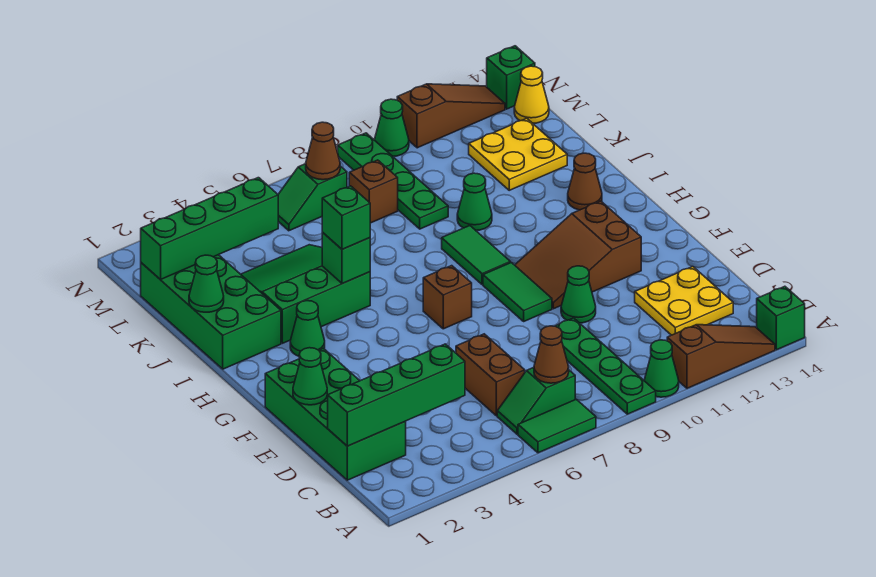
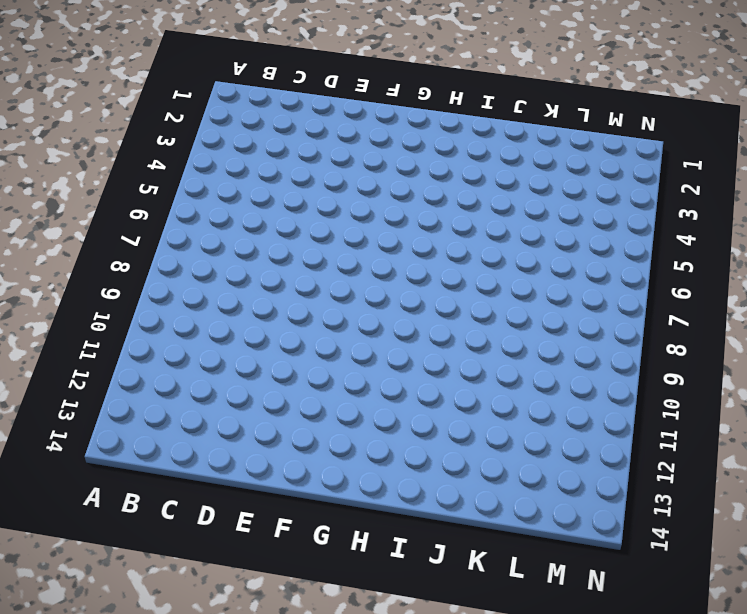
none -> green tile A6:A7 level 1
none -> green plate A9:D9 level 1
none -> green cone A10 level 1
none -> brown slope A11:A13 level 1 top 11

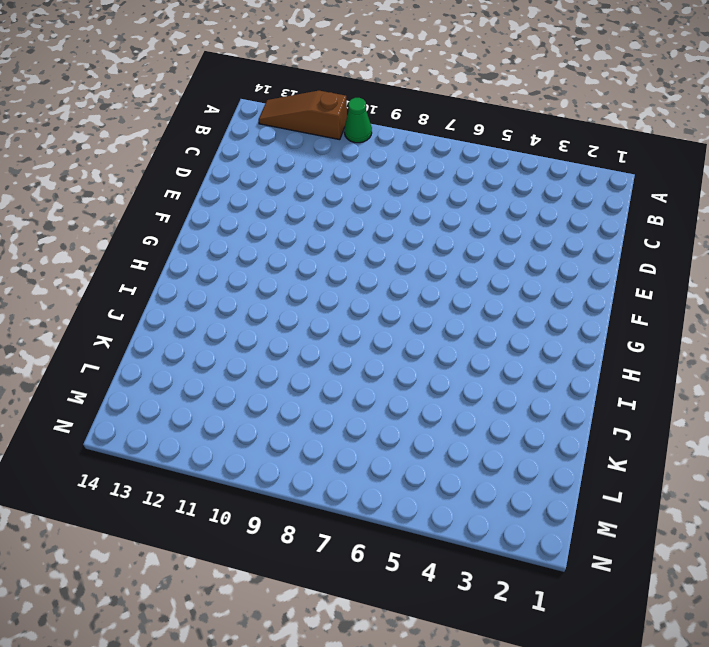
none -> green tile A6:A7 level 1
none -> green plate A9:D9 level 1
none -> green brick A14 level 1
none -> green slope B6:B7 level 1 top 7

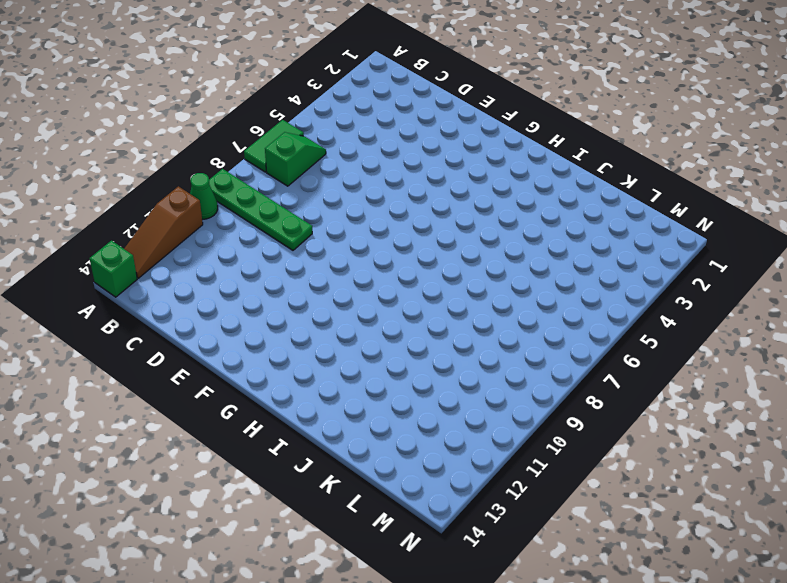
none -> green brick C1:F2 level 1
none -> brown brick C6:D6 level 1
none -> yellow plate C12:D13 level 1
none -> green cone E10 level 1

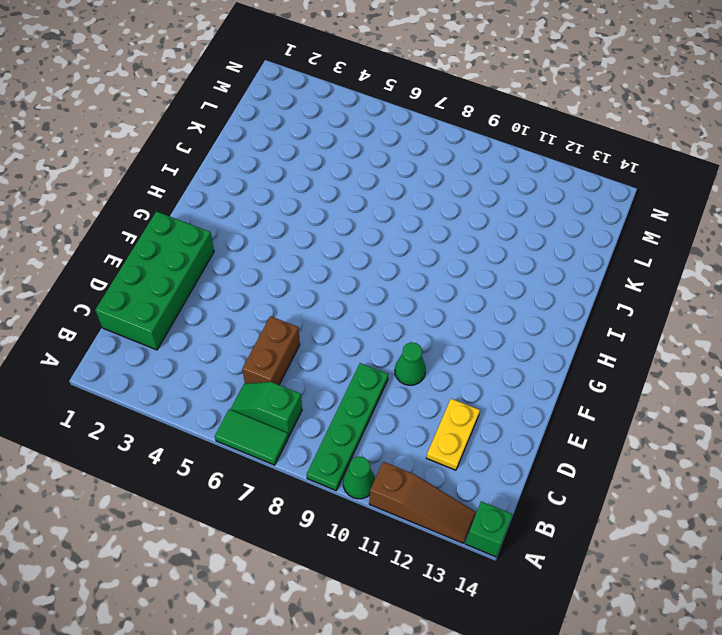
yellow plate C12:D12 level 1 -> yellow plate C12:D13 level 1
none -> green tile F9:G9 level 1
none -> brown slope F10:G12 level 1 top 12
none -> brown brick G7 level 1
none -> green cone H3 level 1

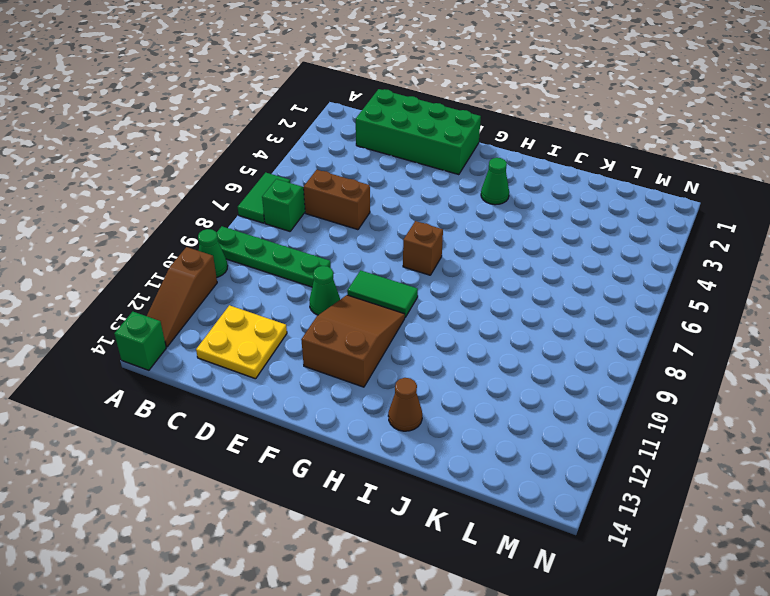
none -> green tile H9:I9 level 1
none -> green brick I1:L2 level 1
none -> green slope I3:K5 level 1 top I
none -> green cone J10 level 1

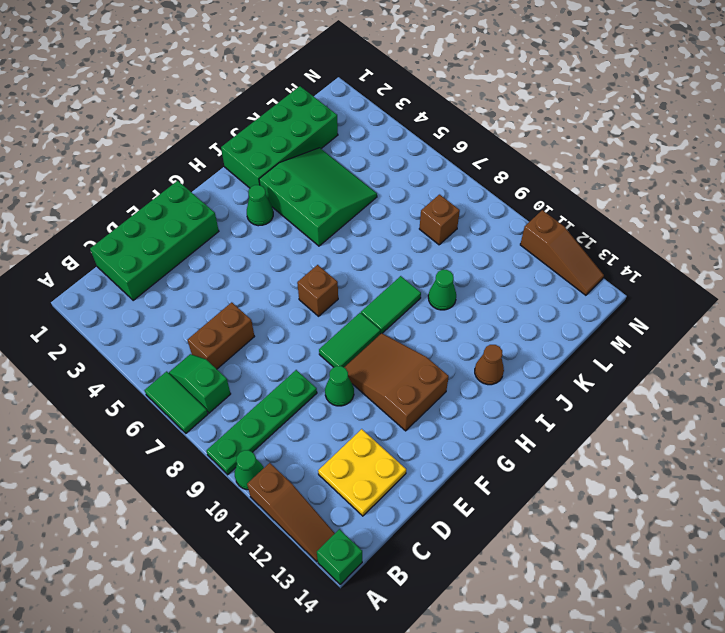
none -> green plate K9:N9 level 1
none -> yellow plate K12:L13 level 1
none -> green slope M6:M7 level 1 top 7
none -> yellow cone M14 level 1

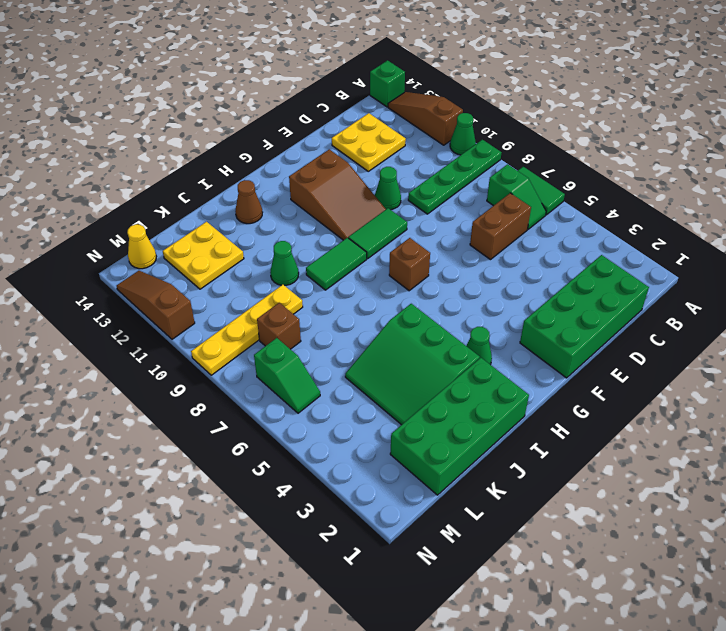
yellow plate K9:N9 level 1 -> green plate K9:N9 level 1
none -> green cone N10 level 1
none -> green brick N14 level 1
none -> brown cone B7 level 2
none -> green brick C1:C4 level 2

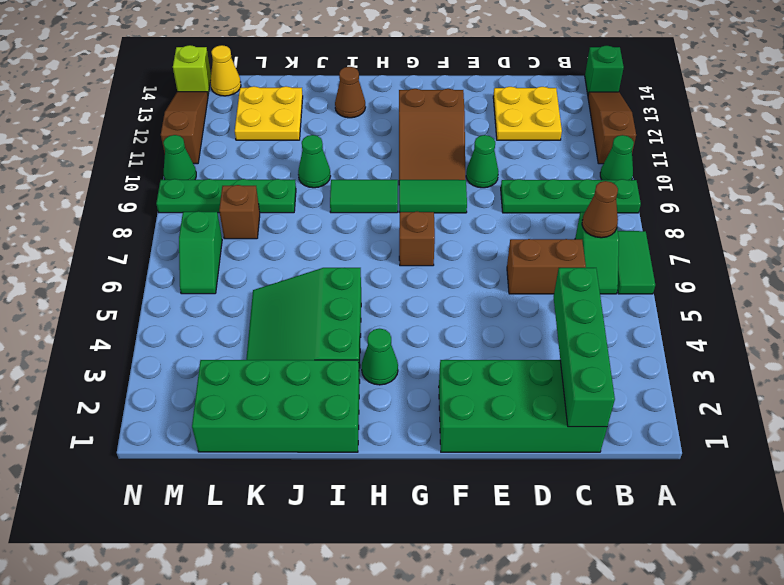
lime brick N14 level 1 -> green brick N14 level 1
none -> green cone E1 level 2
none -> green brick I5 level 2
none -> green cone J1 level 2
none -> green brick L1:L4 level 2

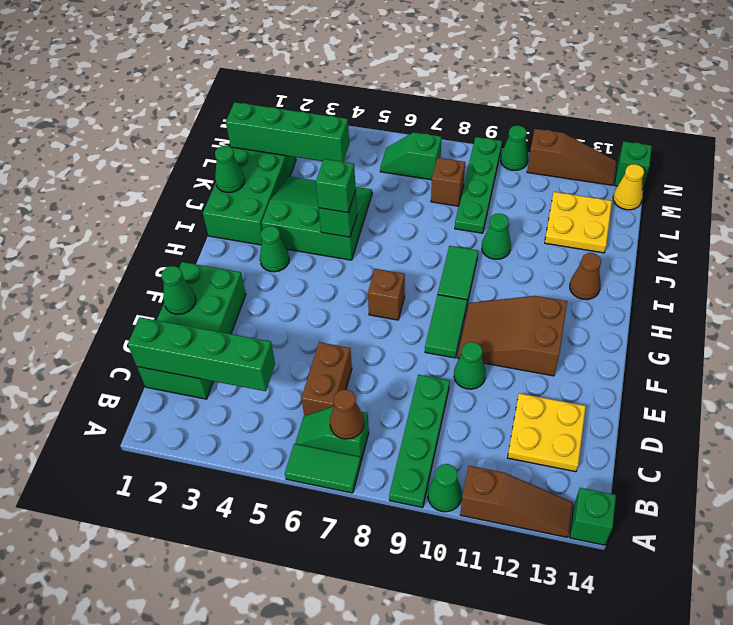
none -> brown cone M7 level 2

